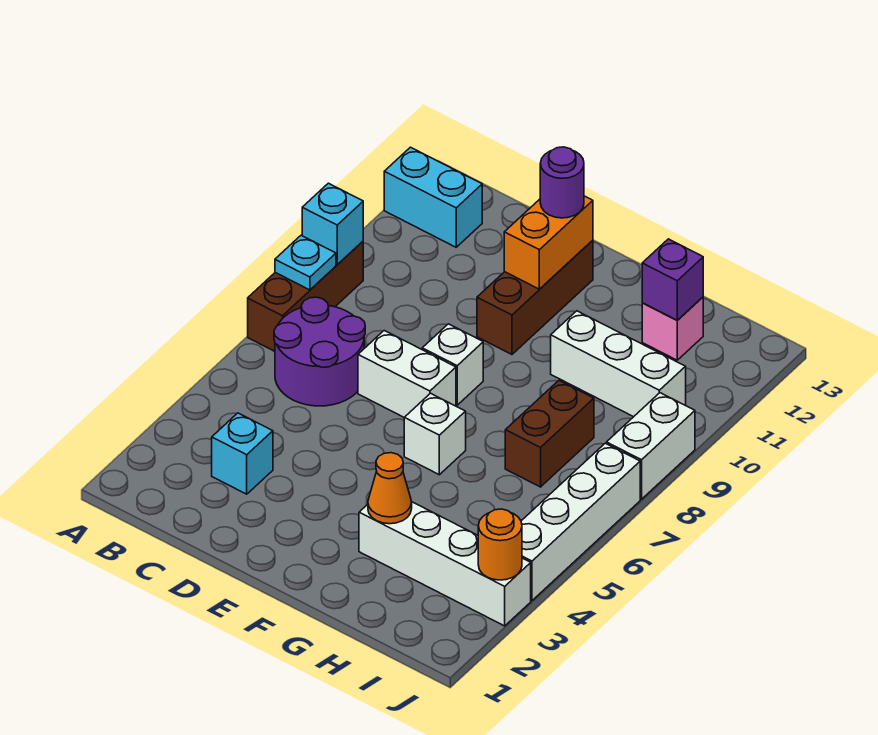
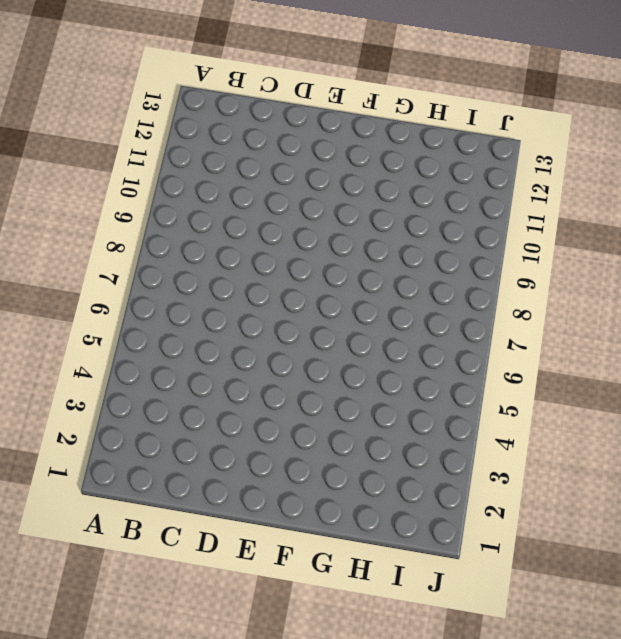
none -> brown brick A7:A9 level 1
none -> cyan brick A12:B12 level 1
none -> purple round brick B6:C7 level 1

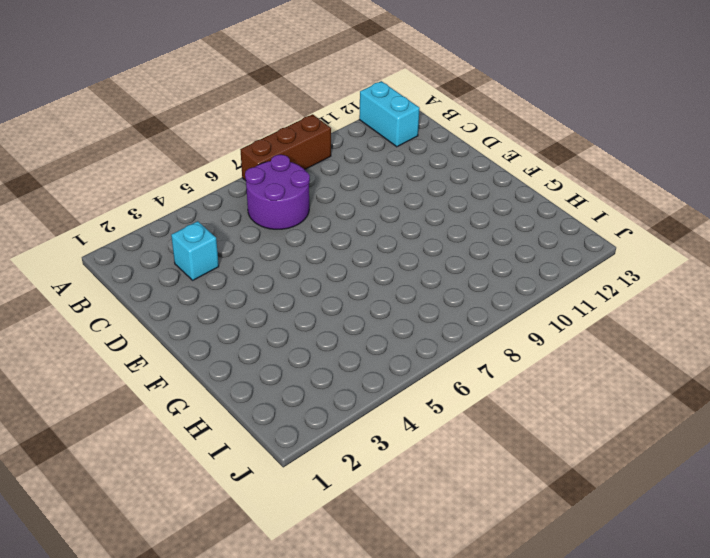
none -> white brick D7:E7 level 1
none -> white brick E8 level 1
none -> brown brick E10:E12 level 1

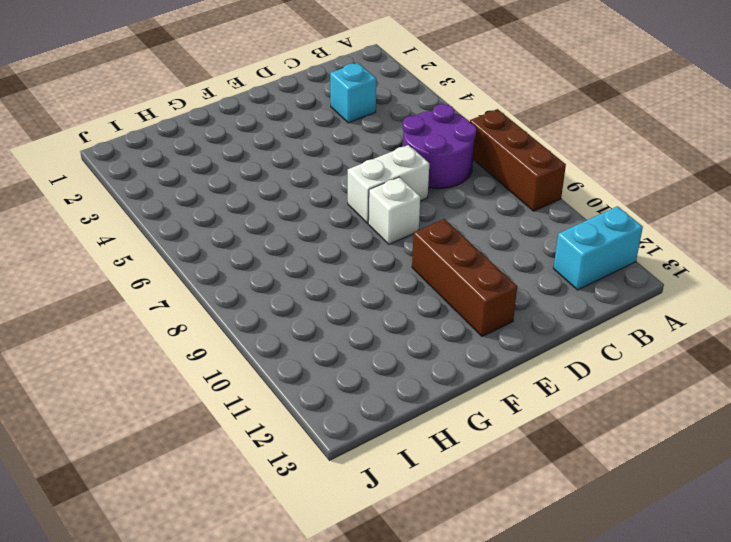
none -> white brick F6 level 1
none -> white brick G3:J3 level 1
none -> white brick G10:I10 level 1

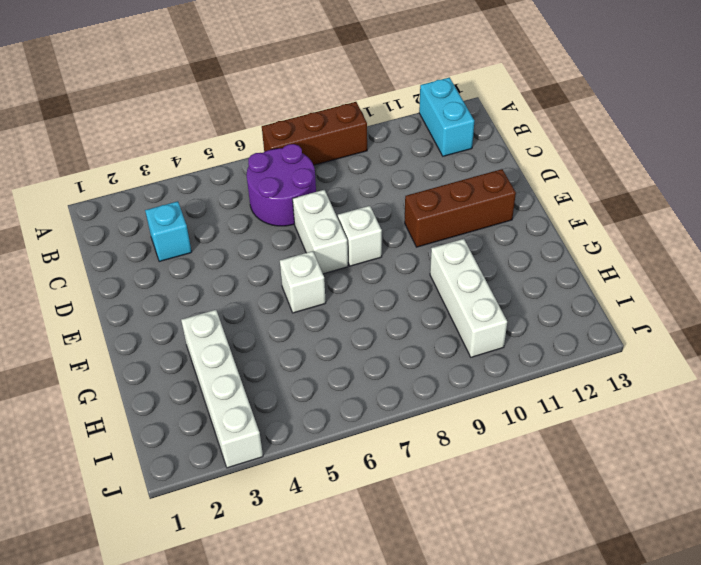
none -> brown brick H7:H8 level 1
none -> pink brick H12 level 1
none -> white brick J4:J7 level 1

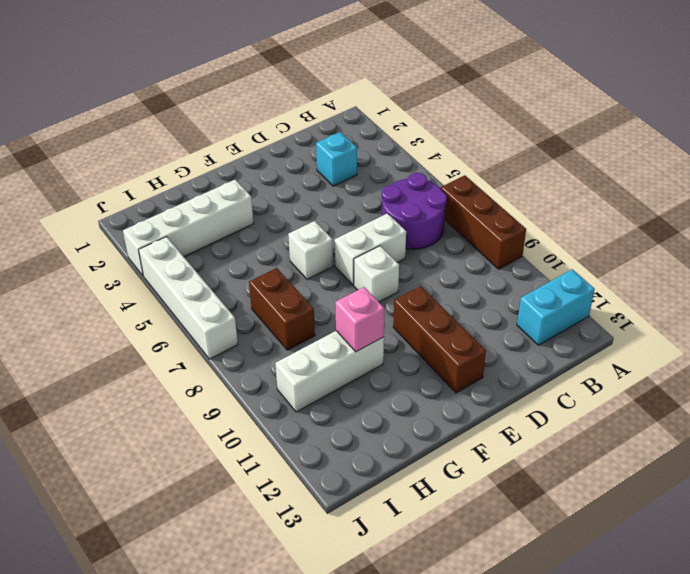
pink brick G10 level 2 -> pink brick H12 level 1
none -> white brick J8:J9 level 1
none -> cyan plate A8 level 2
none -> cyan brick A9 level 2

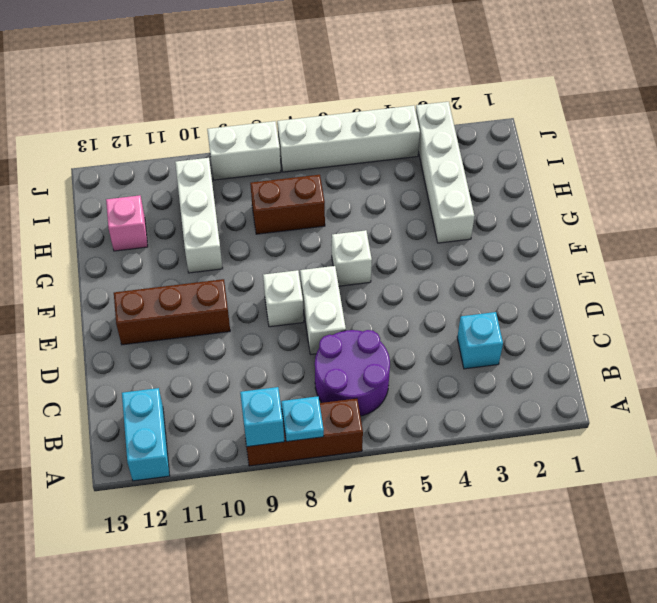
none -> orange brick E11:E12 level 2
none -> orange cone G3 level 2
none -> purple brick H12 level 2

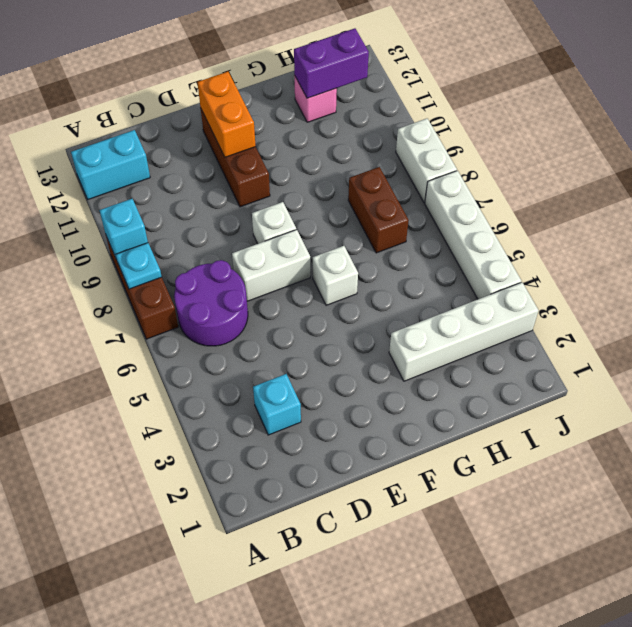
purple brick H12:I12 level 2 -> purple brick H12 level 2
none -> white brick G10:I10 level 1
none -> orange cone G3 level 2
none -> orange round brick J3 level 2

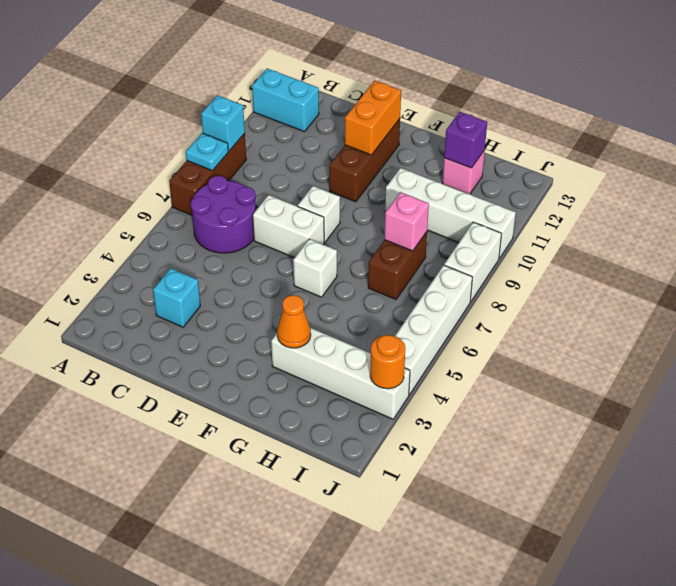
white brick G10:J10 level 1 -> white brick G10:I10 level 1
pink brick H8 level 2 -> none
none -> purple round brick E12 level 3

